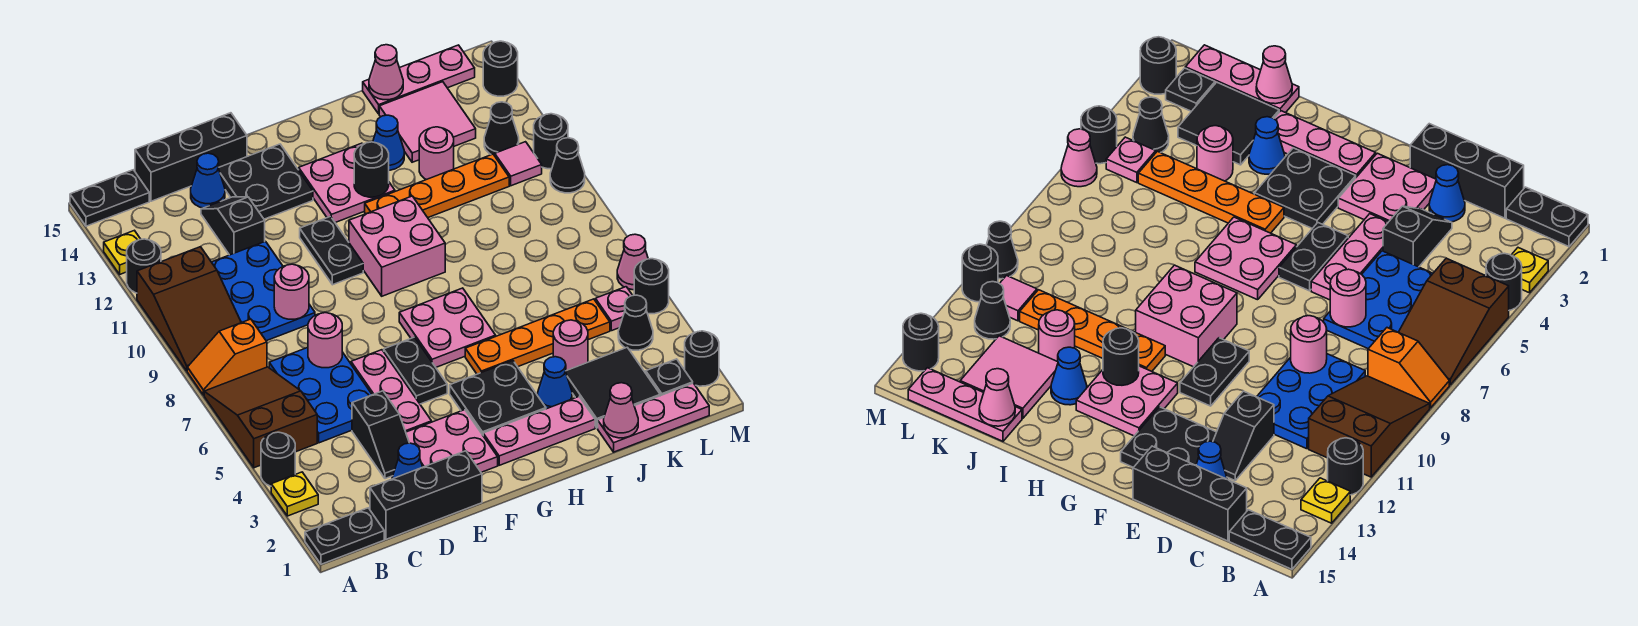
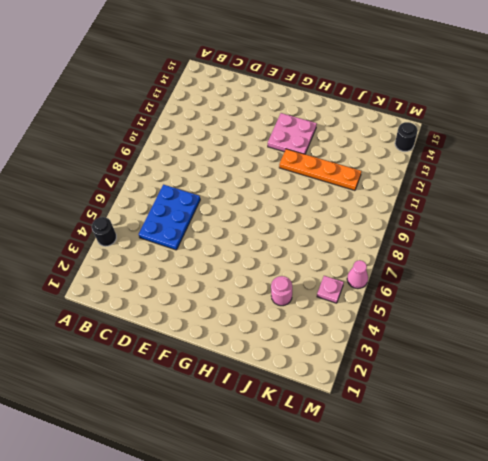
none -> black plate A1:B1 level 1
none -> yellow plate A3 level 1
none -> brown slope A5:B7 level 1 top 5
none -> orange slope A8:B8 level 1 top B

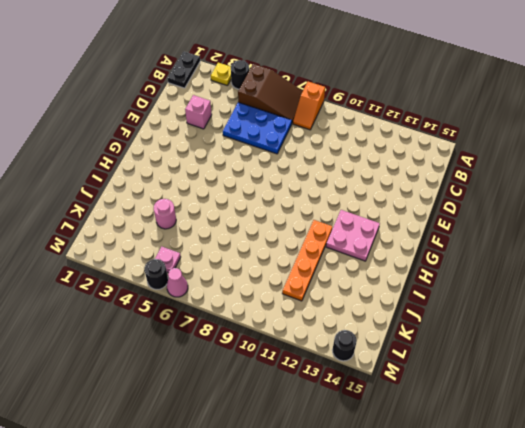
orange slope A8:B8 level 1 top A -> orange slope A8:B8 level 1 top B
pink brick D3 level 1 -> black slope D3:D4 level 1 top 4
none -> brown slope A9:B11 level 1 top 11
none -> black round brick A12 level 1
none -> yellow plate A13 level 1
none -> black plate A15:B15 level 1

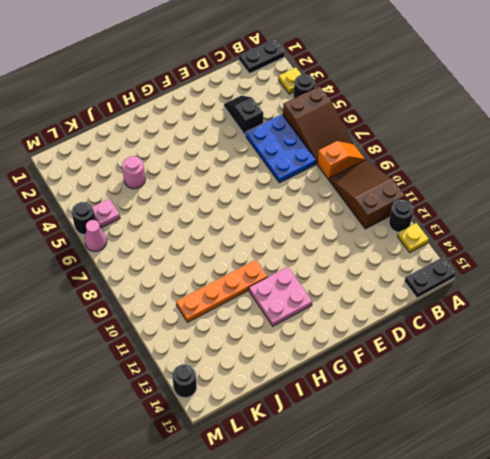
none -> black brick C1:E1 level 1
none -> blue plate C9:D11 level 1
none -> black brick C15:E15 level 1
none -> blue cone D2 level 1

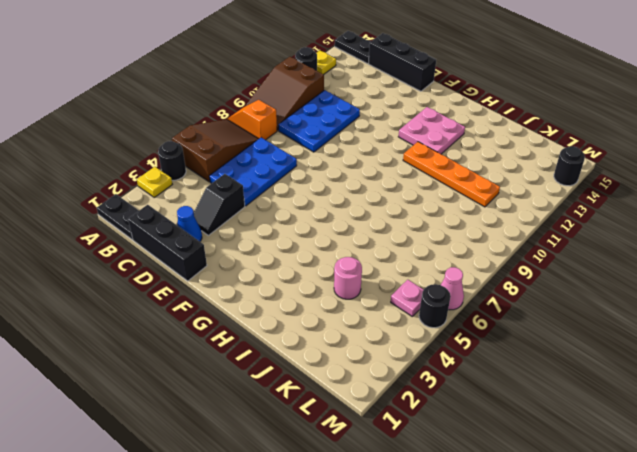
none -> black slope D12:D13 level 1 top 12
none -> blue cone D14 level 1
none -> pink plate E2:F3 level 1
none -> pink plate E4:E6 level 1

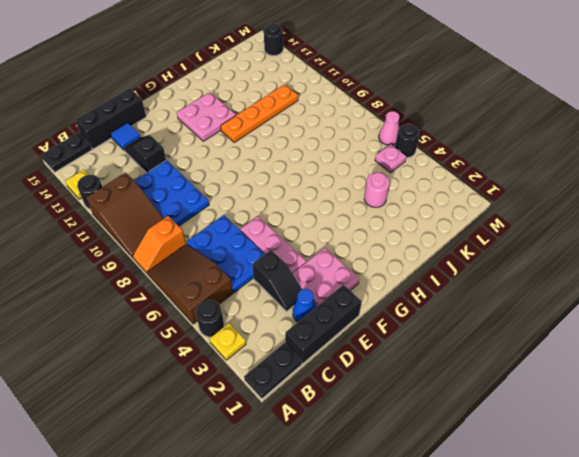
blue tile D14 level 1 -> blue cone D14 level 1
none -> black plate E13:F14 level 1
none -> black plate F5:F6 level 1
none -> black plate F10:F11 level 1
none -> pink plate G2:I2 level 1

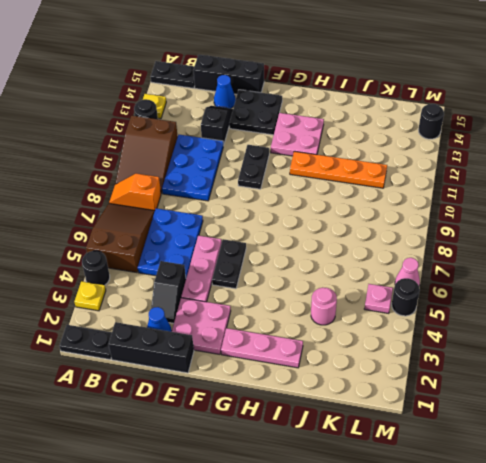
none -> black plate G3:H4 level 1
none -> pink plate G6:H7 level 1
none -> pink brick G9:H10 level 1
none -> orange plate H5:K5 level 1

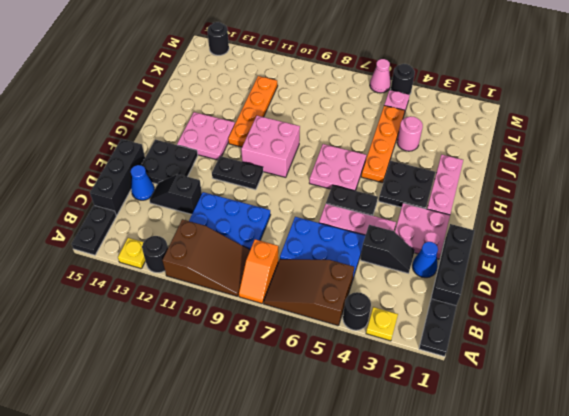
none -> blue cone I3 level 1
none -> blue cone I13 level 1
none -> pink plate J1:L1 level 1
none -> black tile J2:K3 level 1

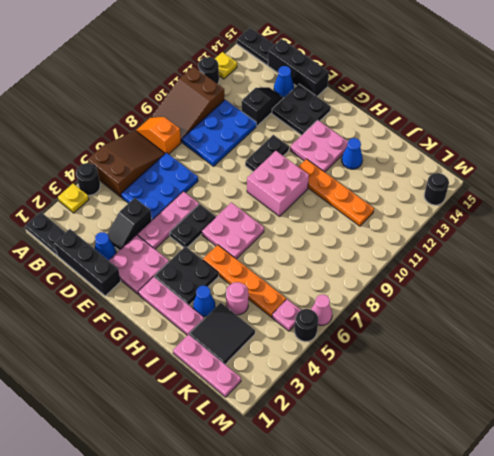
none -> pink round brick J12 level 1
none -> pink tile J13:K14 level 1
none -> pink plate J15:L15 level 1
none -> black plate L2 level 1

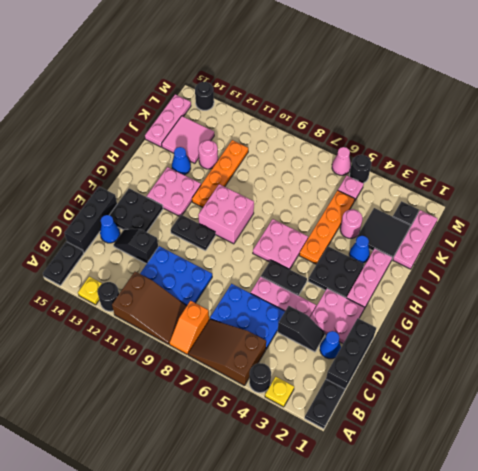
none -> black cone L4 level 1
none -> pink tile L11 level 1
none -> black cone L12 level 1
none -> black round brick M2 level 1

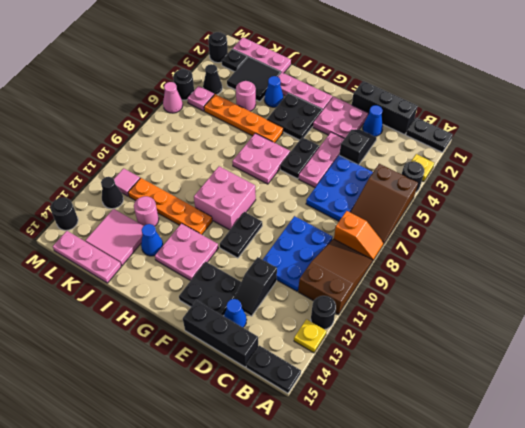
none -> black cone M10 level 1
none -> black round brick M11 level 1
none -> pink round brick D7 level 2
none -> pink round brick D9 level 2

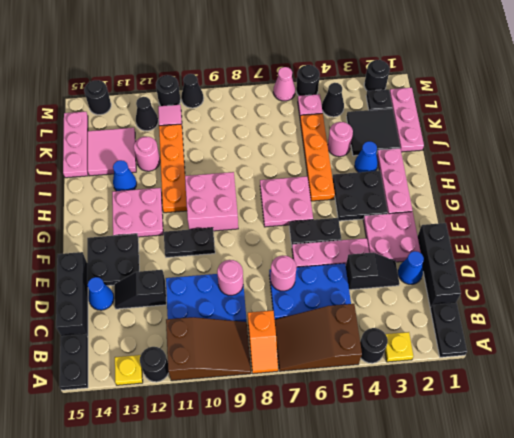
none -> black round brick H12 level 2
none -> pink cone J1 level 2
none -> pink cone J15 level 2

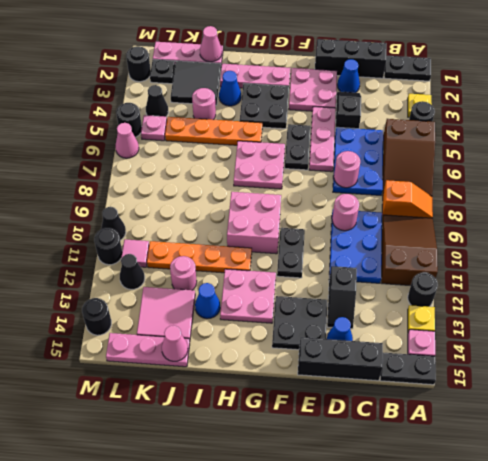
pink plate A14 level 1 -> none
none -> black round brick H12 level 2

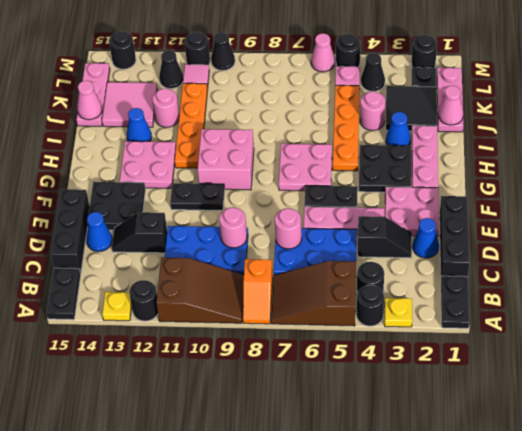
black round brick B4 level 1 -> black round brick H12 level 2

